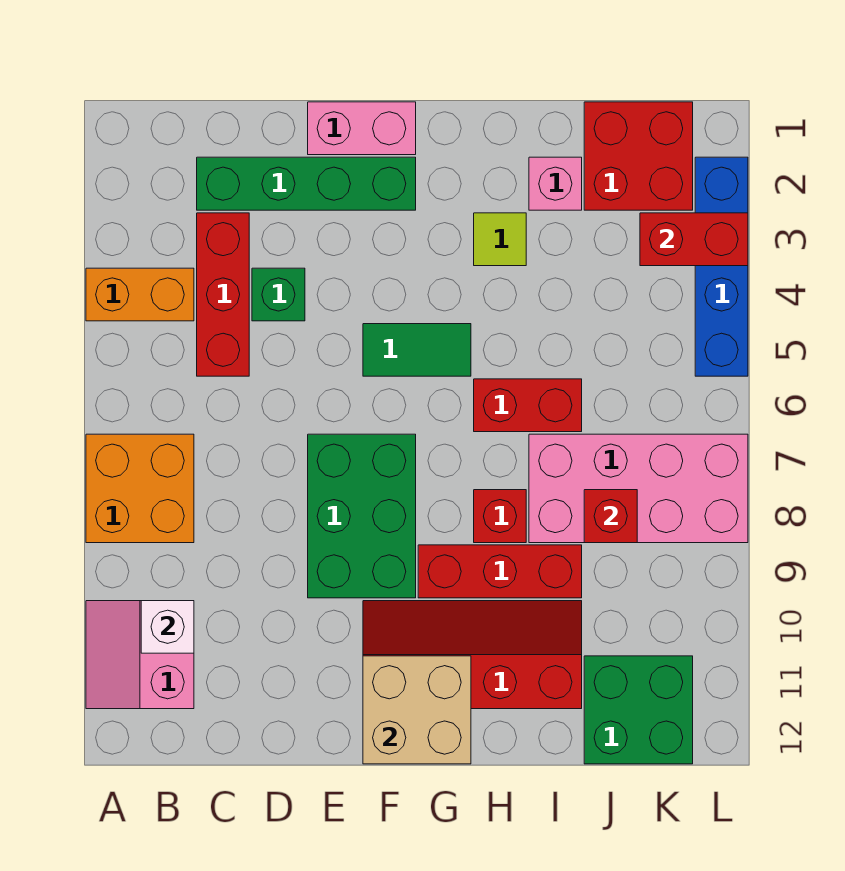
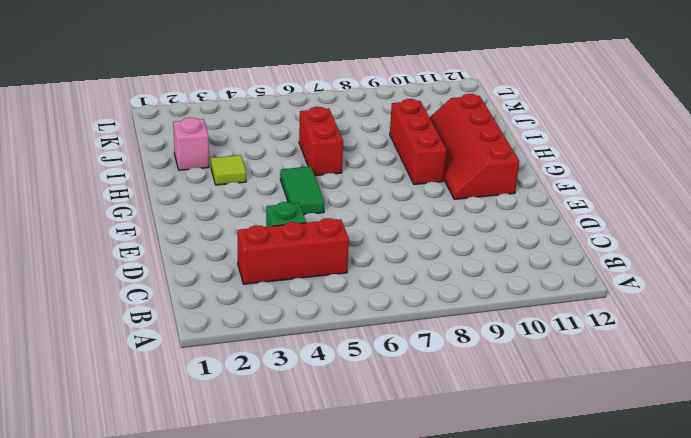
none -> orange brick A4:B4 level 1
none -> orange brick A7:B8 level 1
none -> pink slope A10:B11 level 1 top B

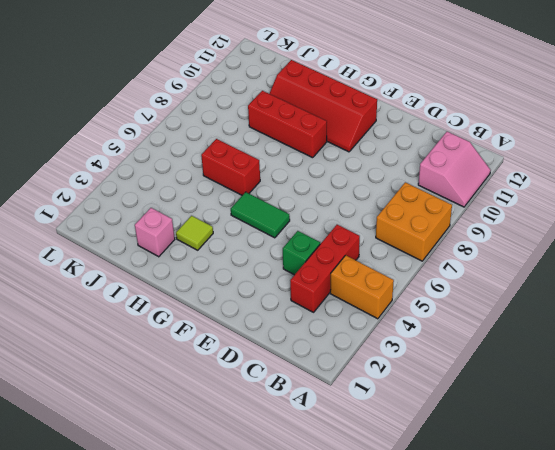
none -> green brick C2:F2 level 1
none -> pink brick E1:F1 level 1
none -> green brick E7:F9 level 1

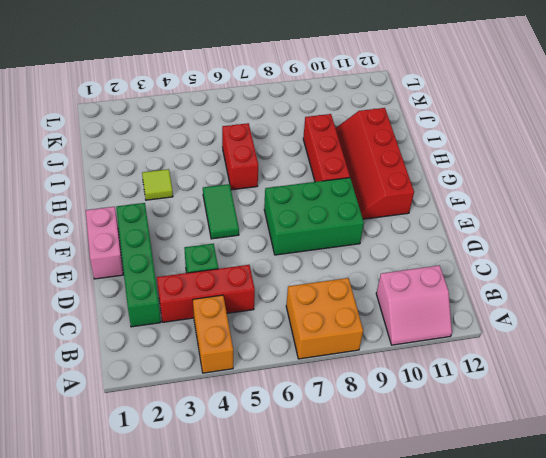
none -> red brick H8 level 1
none -> pink brick I2 level 1
none -> pink brick I7:L8 level 1

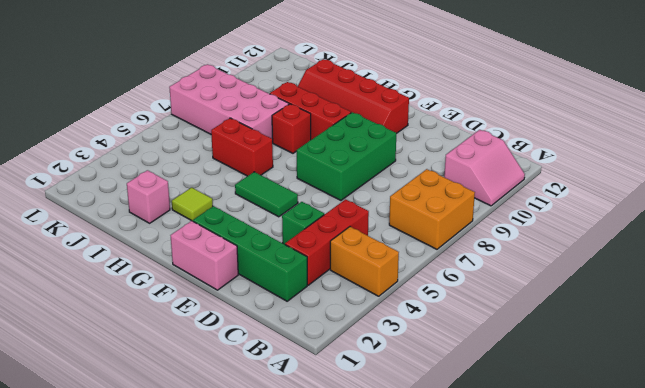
none -> red brick J1:K2 level 1
none -> green brick J11:K12 level 1
none -> blue brick L2:L5 level 1

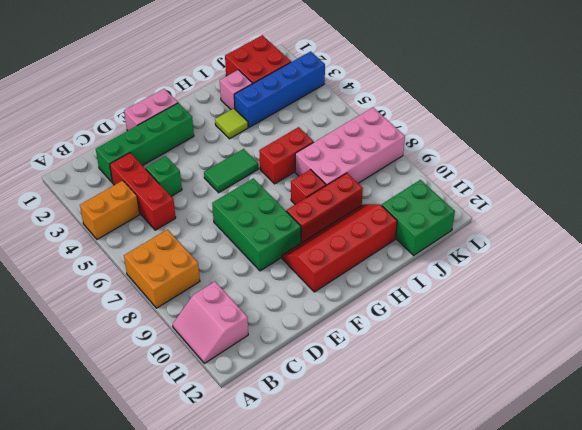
blue brick I3:L3 level 1 -> blue brick L2:L5 level 1
none -> white brick B10 level 2
none -> tan brick F11:G12 level 2
none -> red brick J8 level 2

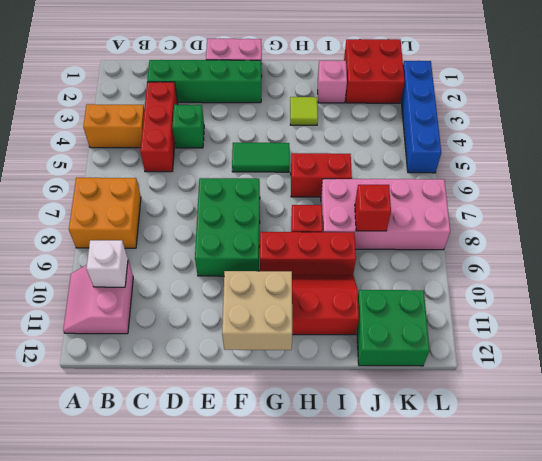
none -> red brick K3:L3 level 2

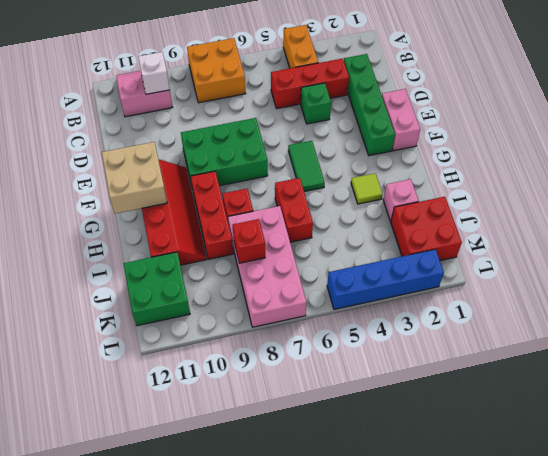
none -> red brick K3:L3 level 2

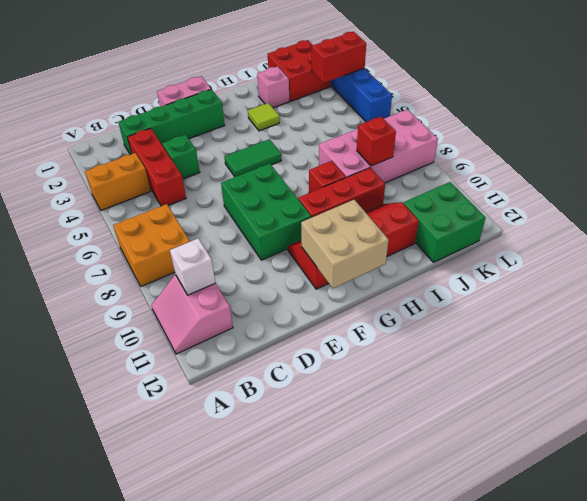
none -> red brick H6:I6 level 1

